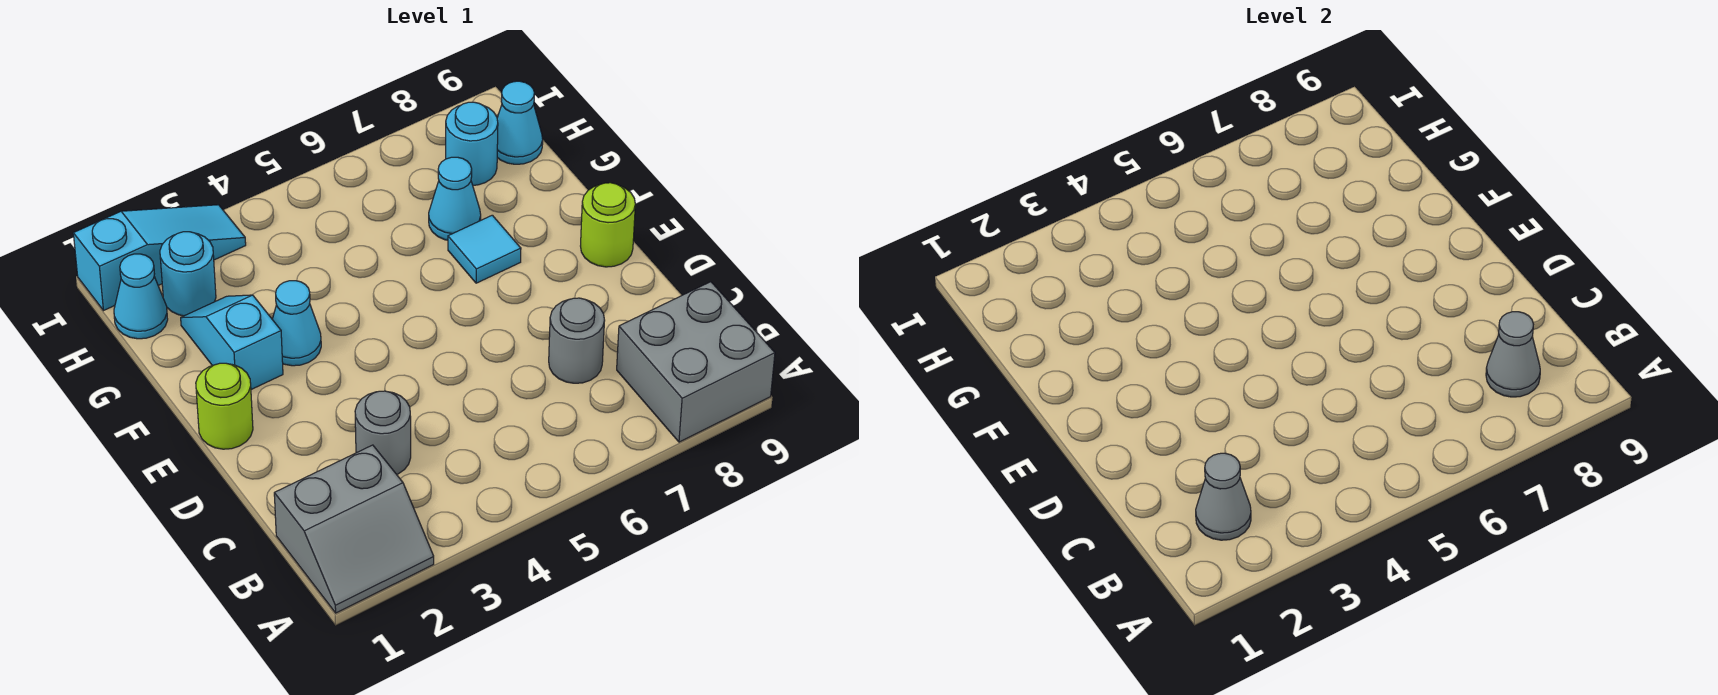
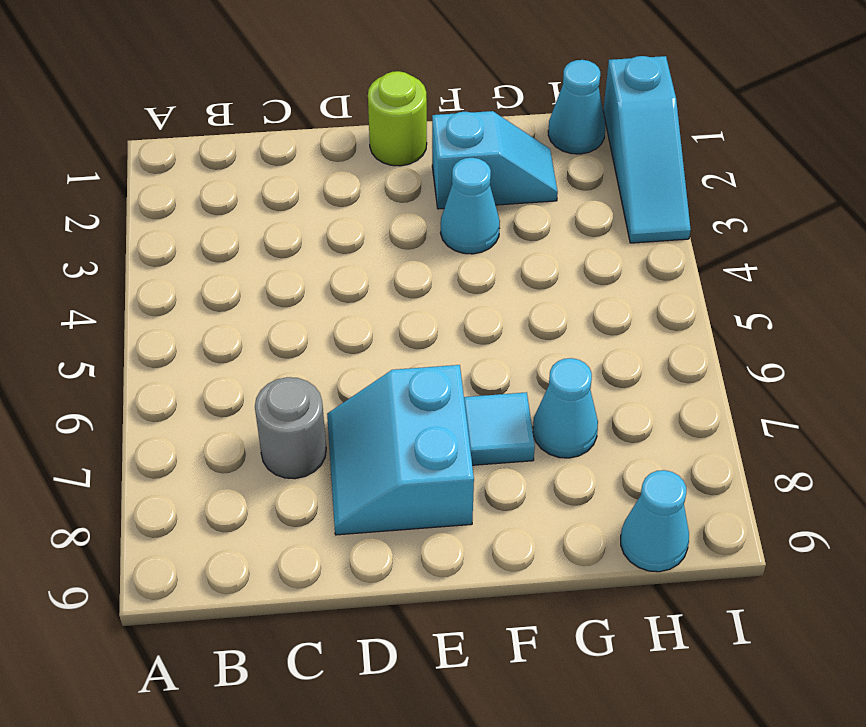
cyan slope D7:E8 level 1 top E -> none
none -> grey slope A1:B2 level 1 top B
none -> grey brick A8:B9 level 1
none -> grey round brick C3 level 1

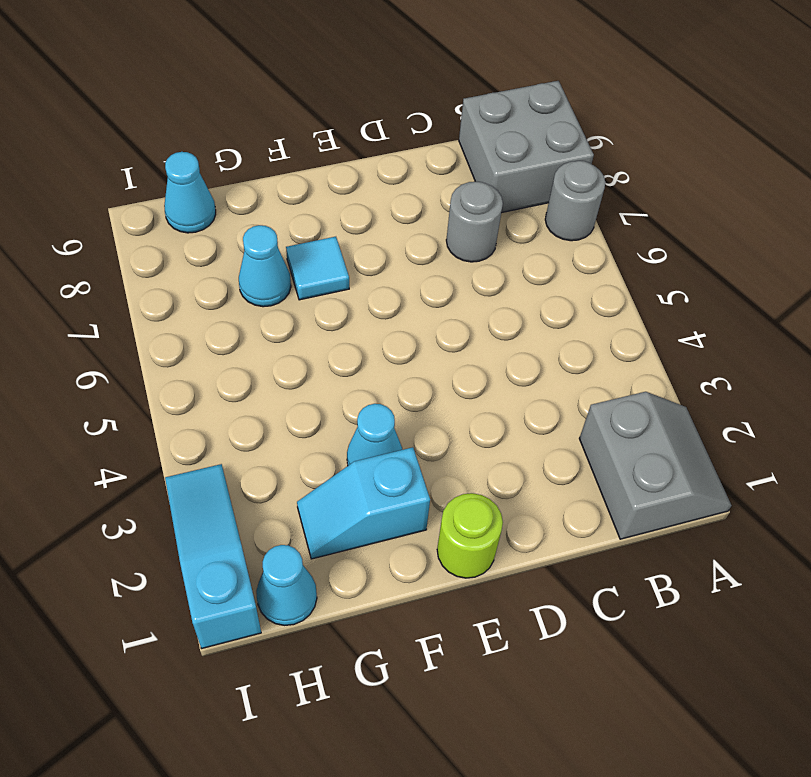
grey round brick A7 level 1 -> grey round brick C3 level 1
none -> lime round brick E9 level 1
none -> cyan round brick H2 level 1
none -> cyan round brick H8 level 1

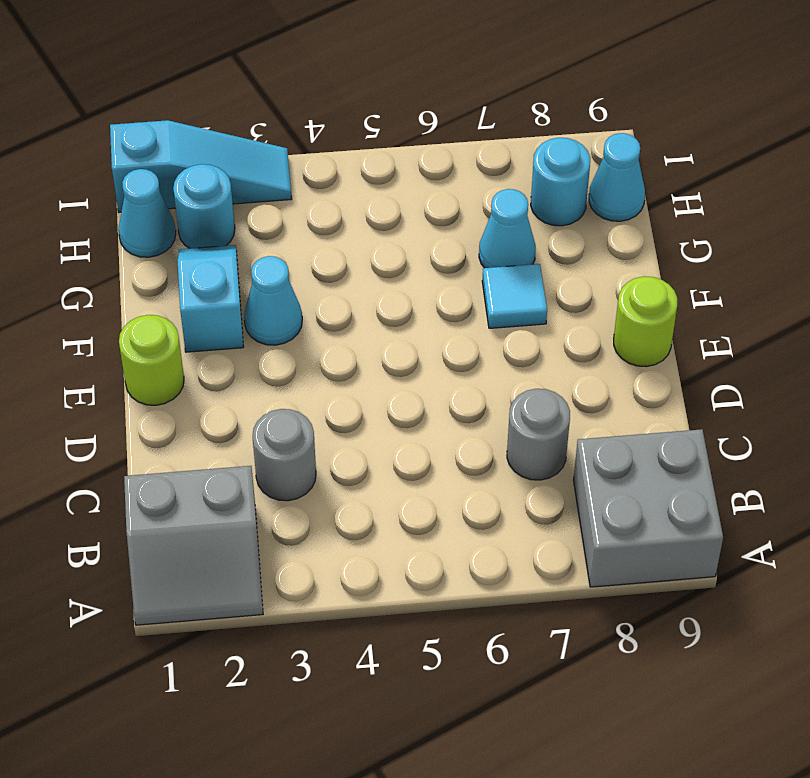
none -> grey cone B2 level 2
none -> grey cone B8 level 2

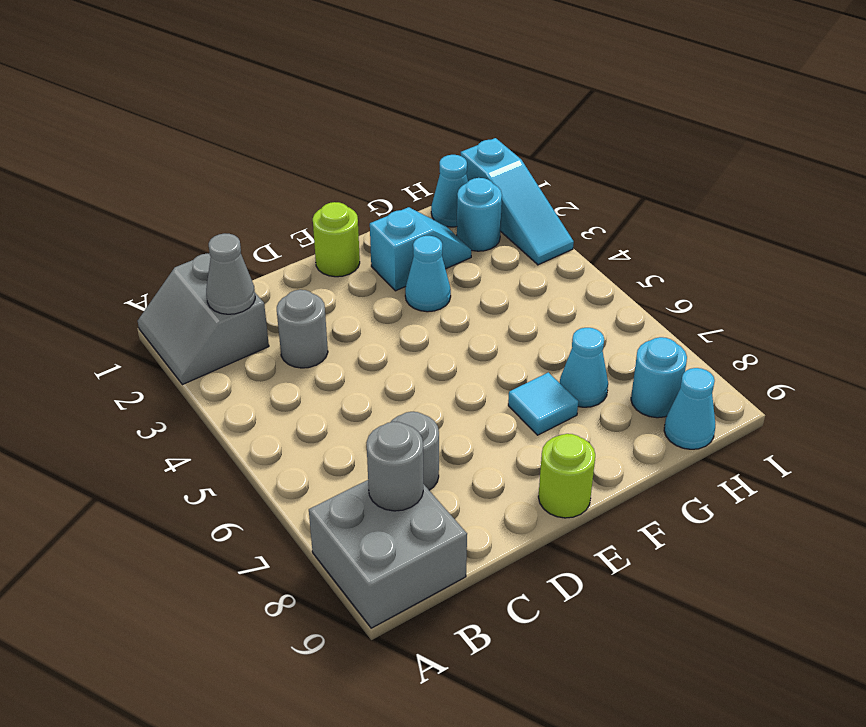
grey round brick B8 level 2 -> grey cone B8 level 2

